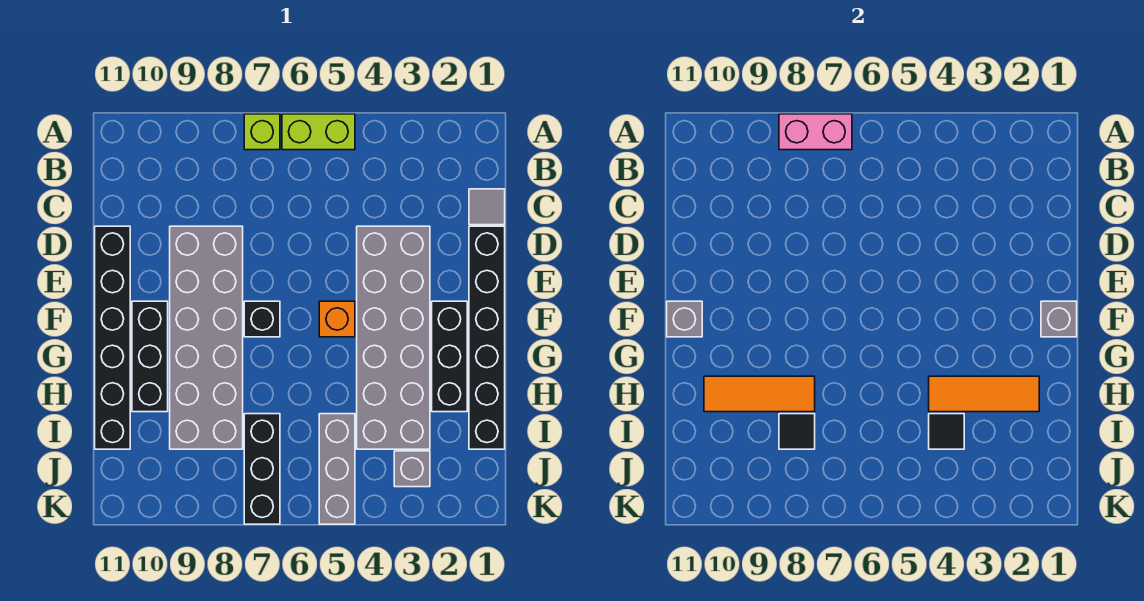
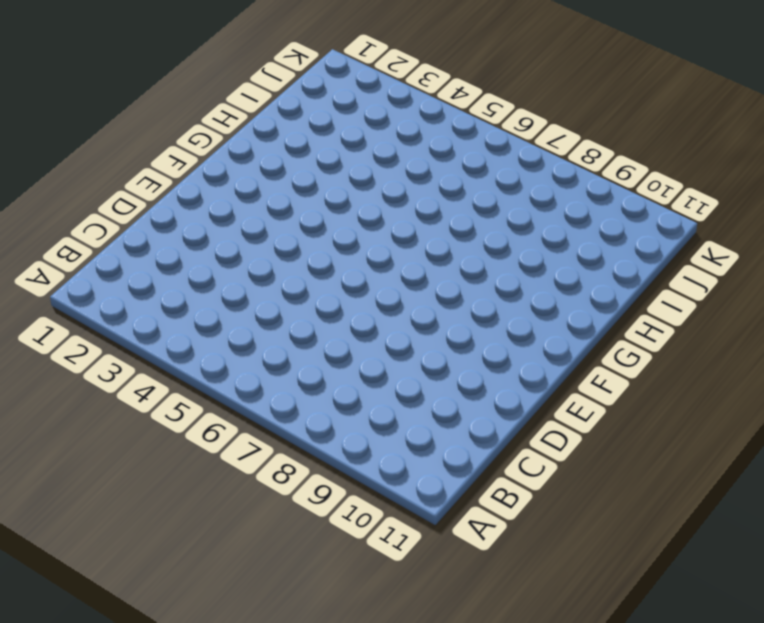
none -> lime brick A5:A6 level 1
none -> lime brick A7 level 1
none -> grey tile C1 level 1

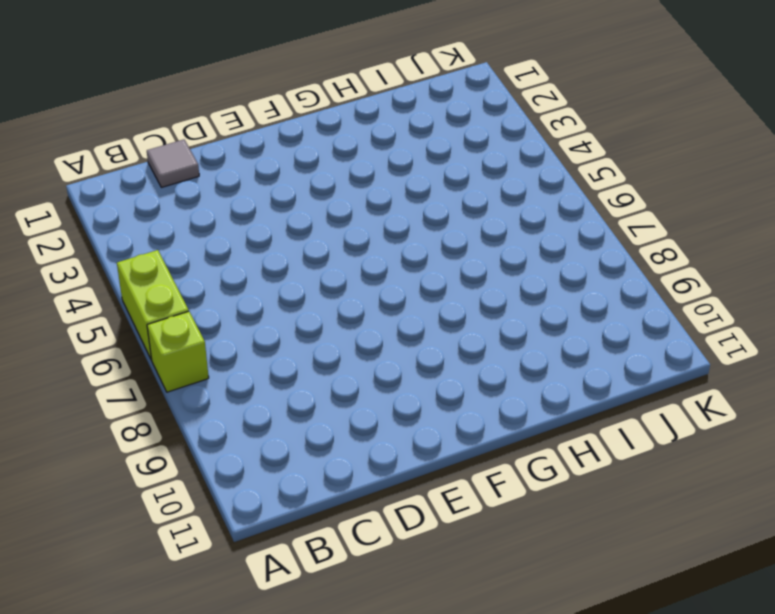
none -> black brick D1:I1 level 1
none -> grey brick D3:I4 level 1
none -> grey brick D8:I9 level 1

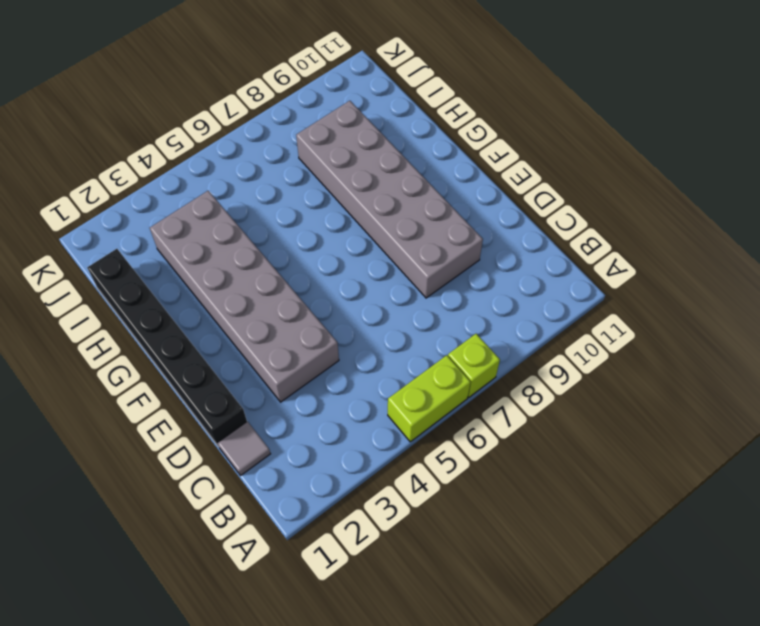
none -> black brick D11:I11 level 1
none -> black brick F2:H2 level 1
none -> orange brick F5 level 1

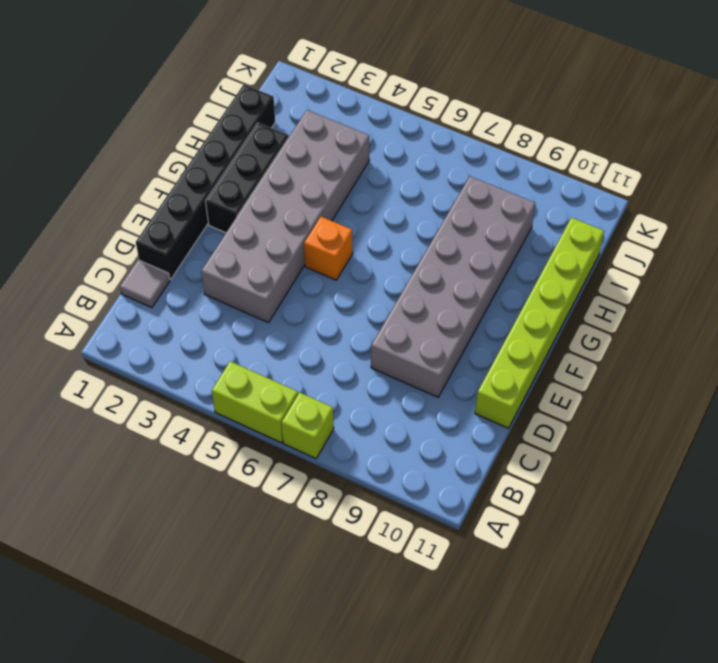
lime brick D11:I11 level 1 -> black brick D11:I11 level 1
none -> black brick F7 level 1
none -> black brick F10:H10 level 1
none -> grey brick I5:K5 level 1

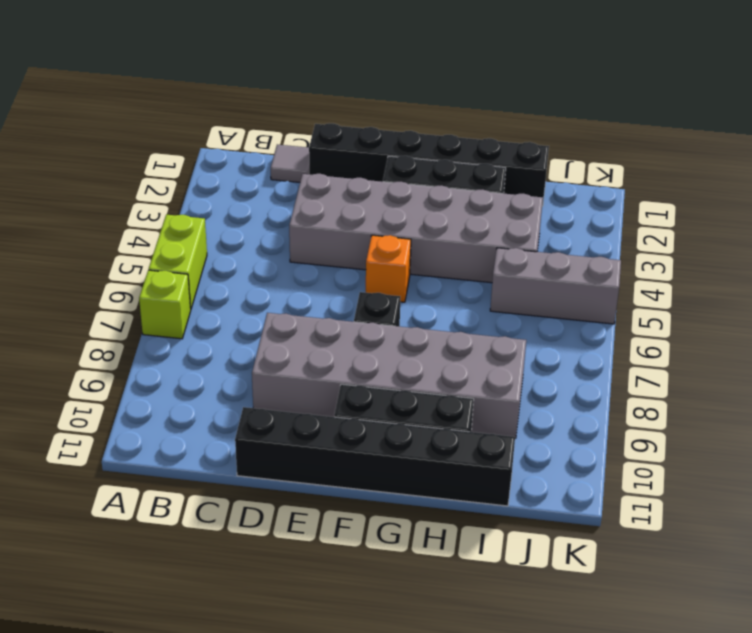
none -> black brick I7:K7 level 1
none -> grey brick J3 level 1
none -> pink brick A7:A8 level 2

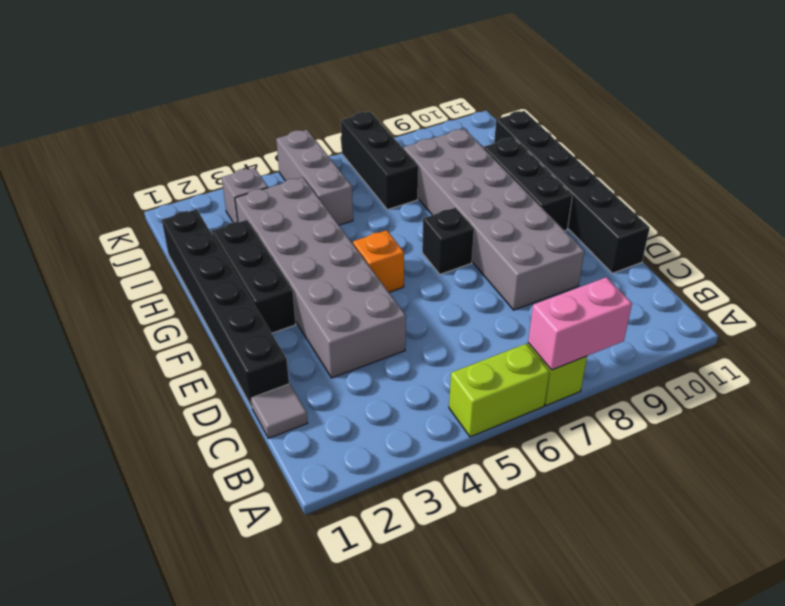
none -> grey brick F1 level 2
none -> grey brick F11 level 2
none -> orange tile H2:H4 level 2

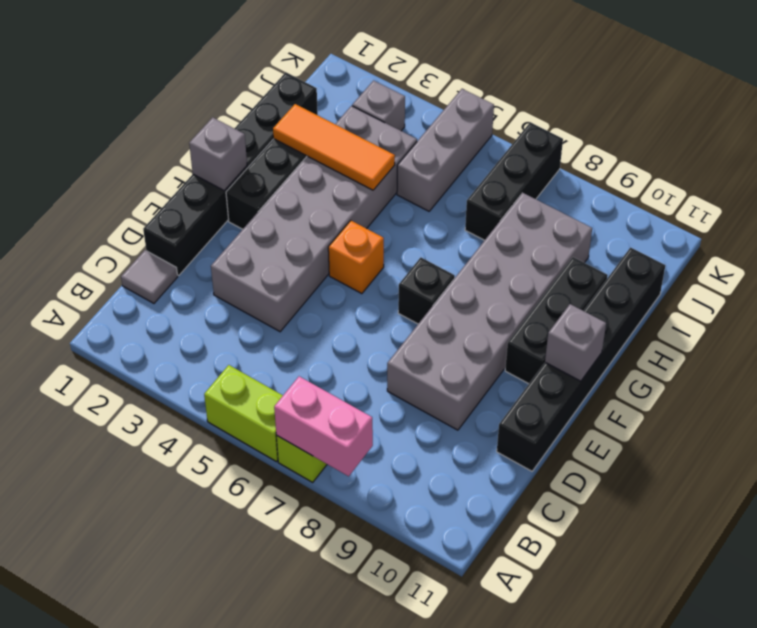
none -> orange tile H8:H10 level 2
none -> black tile I4 level 2
none -> black tile I8 level 2

